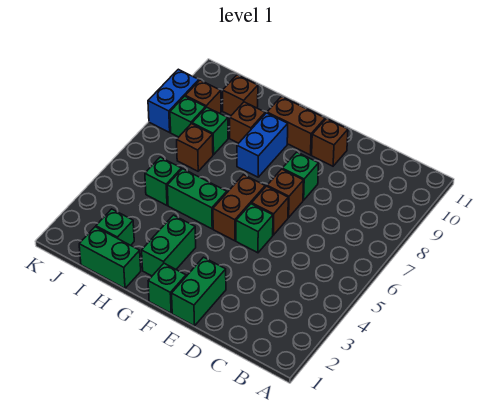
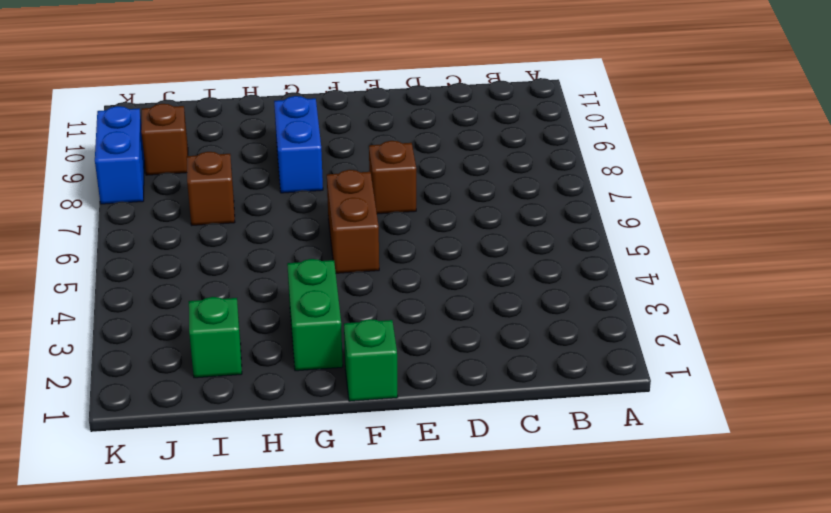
none -> green brick E1:E2 level 1
none -> green brick E5 level 1
none -> brown brick E6 level 1

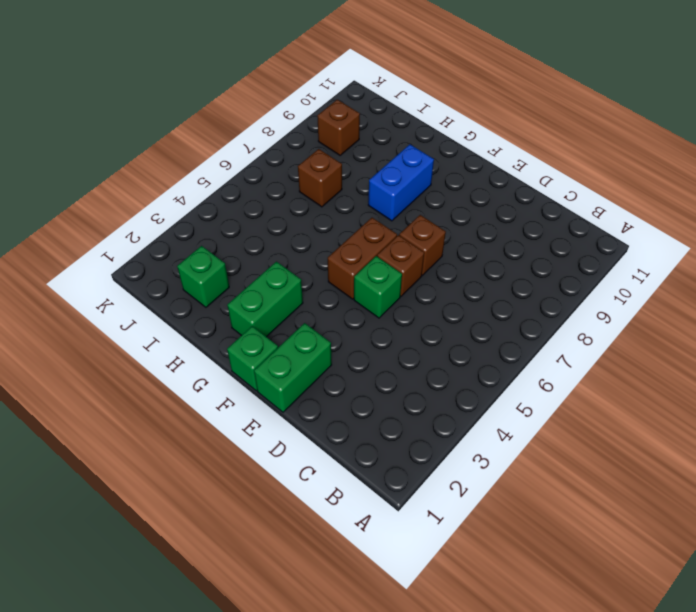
none -> green brick E8 level 1
none -> brown brick E10 level 1
none -> brown brick F10:G10 level 1

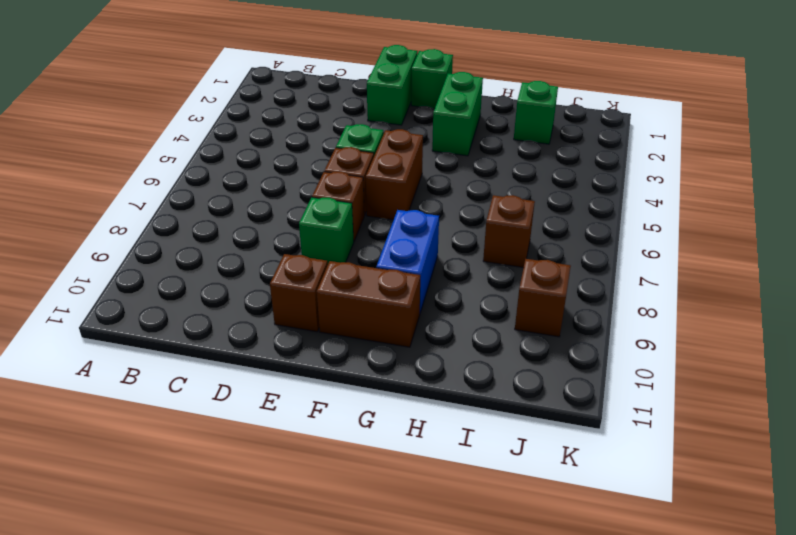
none -> green brick G5:H5 level 1
none -> green brick H1:I1 level 1
none -> brown brick H9 level 1

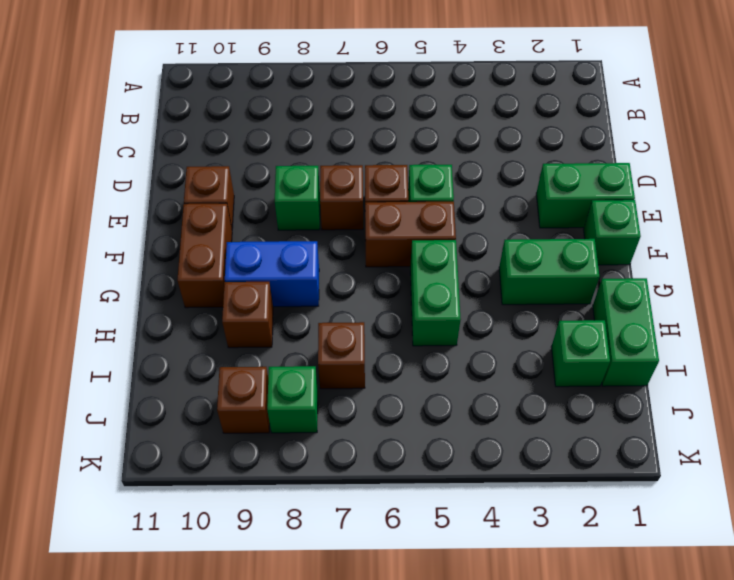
none -> green brick I5 level 1
none -> green brick I8 level 1
none -> brown brick I10 level 1

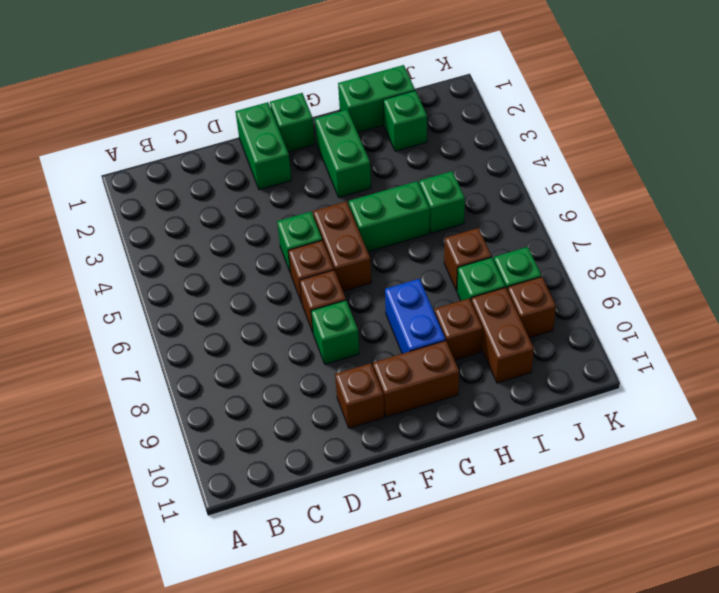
brown brick I9:I10 level 1 -> brown brick I10 level 1
none -> blue brick K8:K9 level 1

